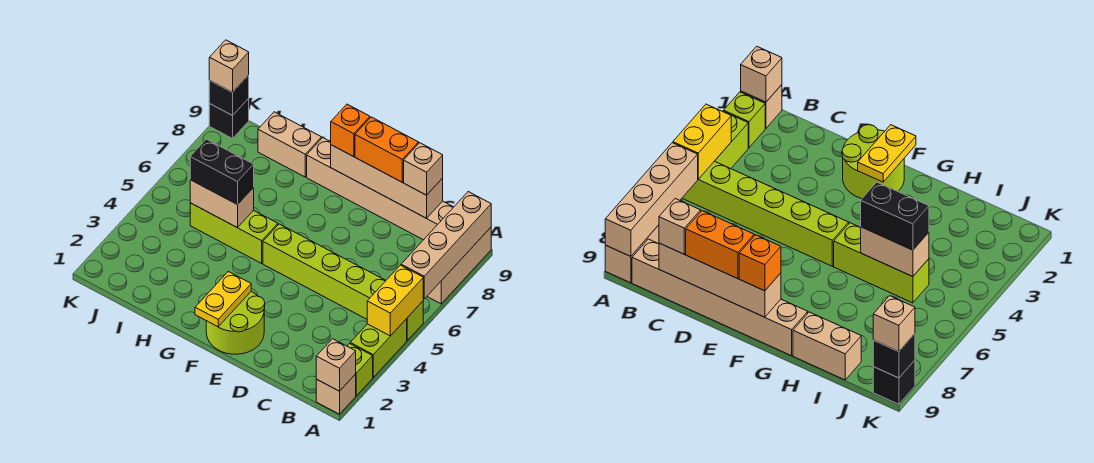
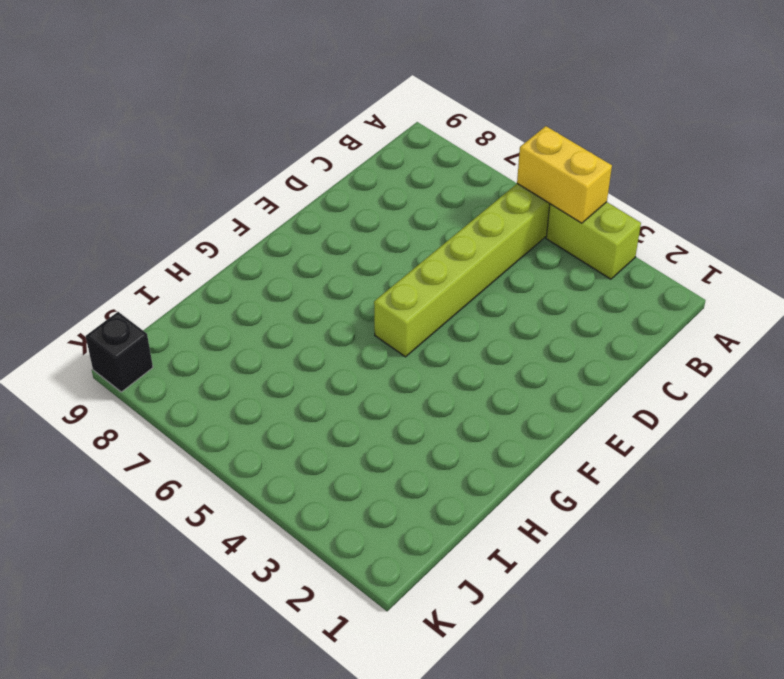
none -> tan brick A1 level 1
none -> lime brick A2 level 1
none -> tan brick A7:A9 level 1

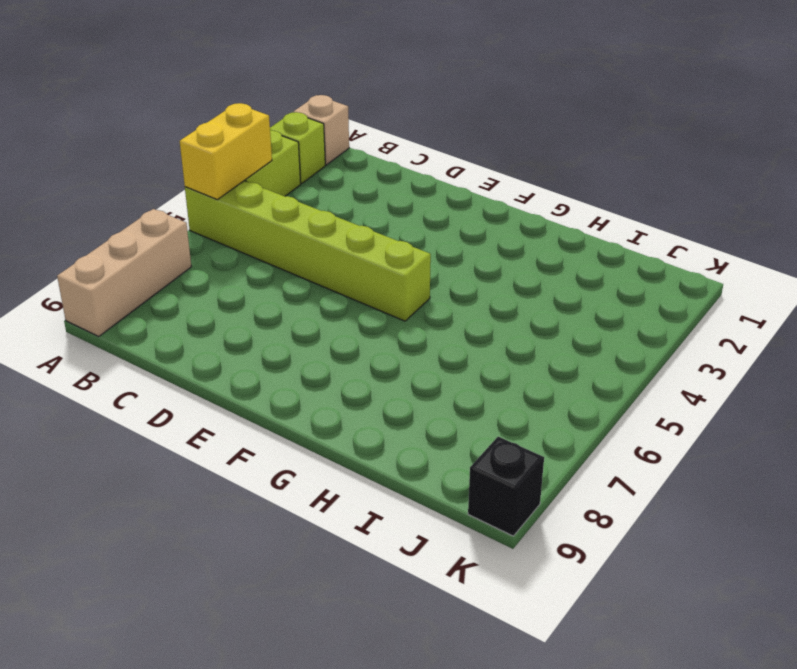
none -> tan brick B9:G9 level 1
none -> lime round brick E1:F2 level 1
none -> lime brick G5:I5 level 1

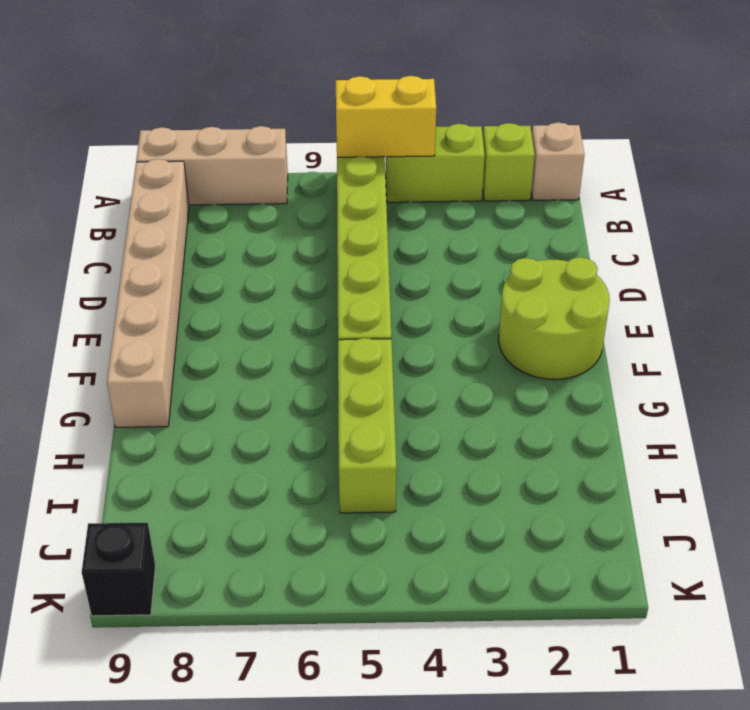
none -> tan brick H9:I9 level 1
none -> tan brick A1 level 2
none -> tan brick A6:A9 level 2

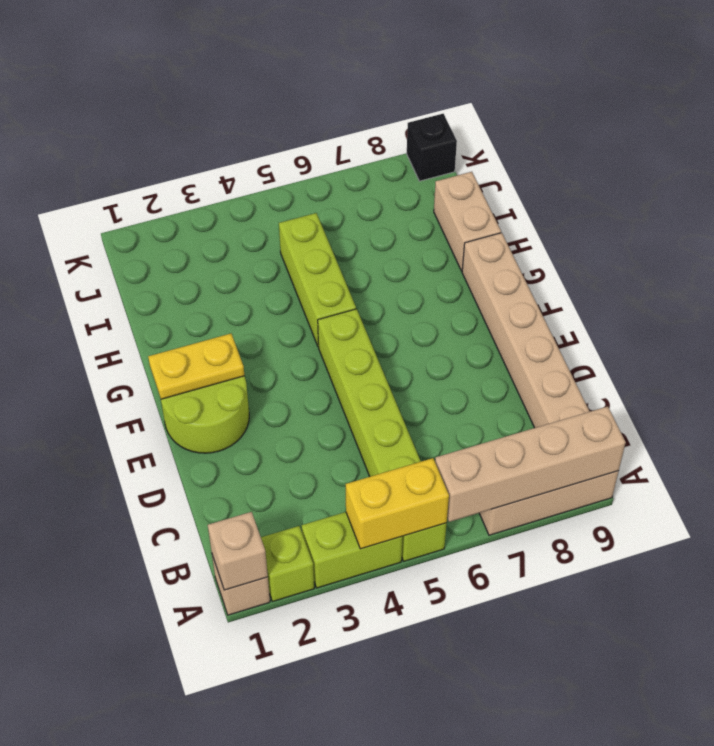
none -> tan brick C9:F9 level 2
none -> tan brick H5:I5 level 2
none -> black brick K9 level 2

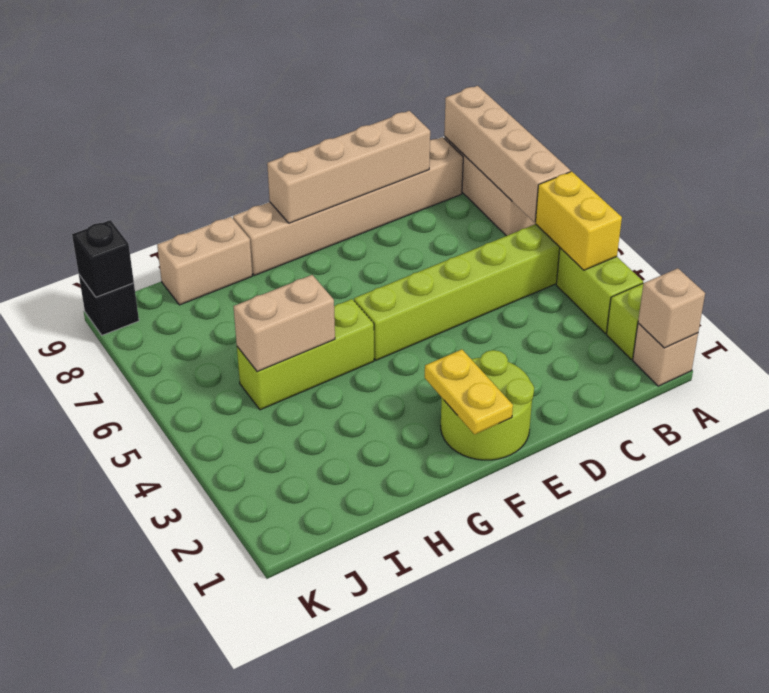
none -> tan brick C9 level 3
none -> orange brick D9:E9 level 3
none -> orange brick F9 level 3

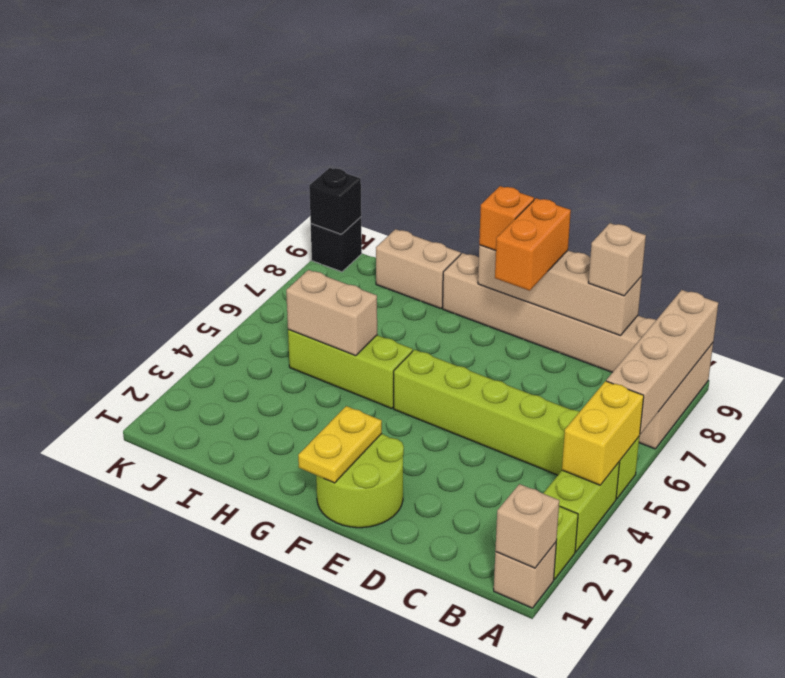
orange brick E8:E9 level 3 -> orange brick D9:E9 level 3
none -> black brick H5:I5 level 3
none -> tan brick K9 level 3

